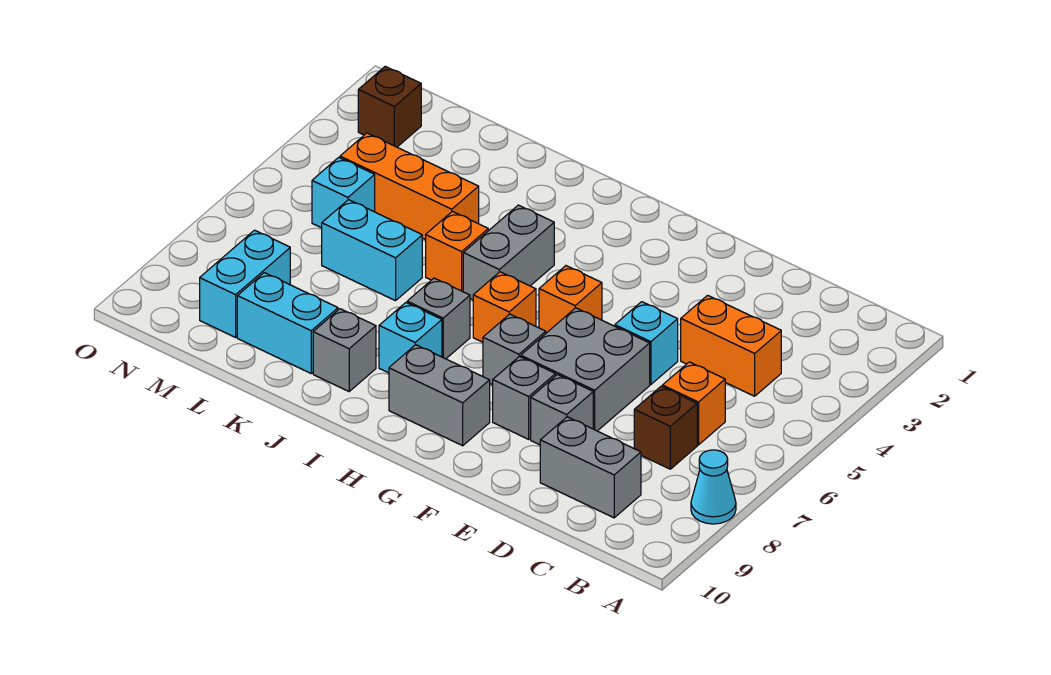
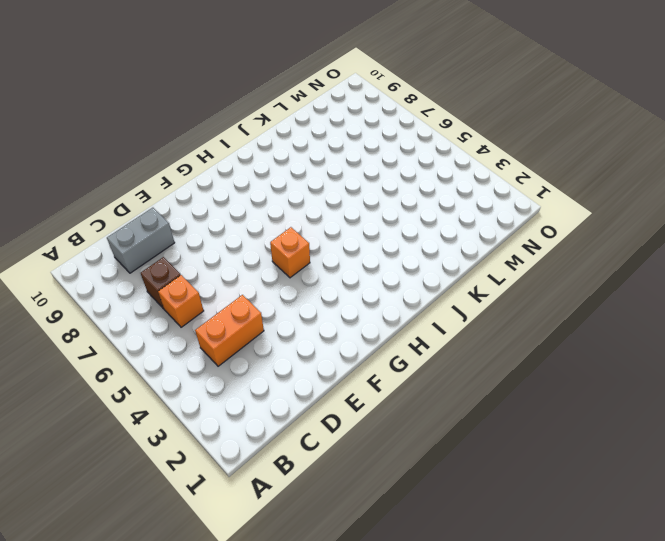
none -> cyan cone A8 level 1
none -> cyan brick E5 level 1
none -> grey brick E6:F7 level 1

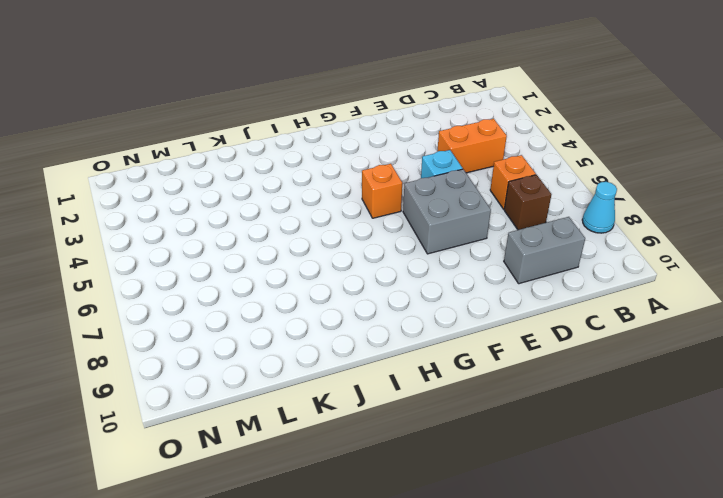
none -> grey brick E8 level 1
none -> grey brick F8 level 1
none -> grey brick G7 level 1

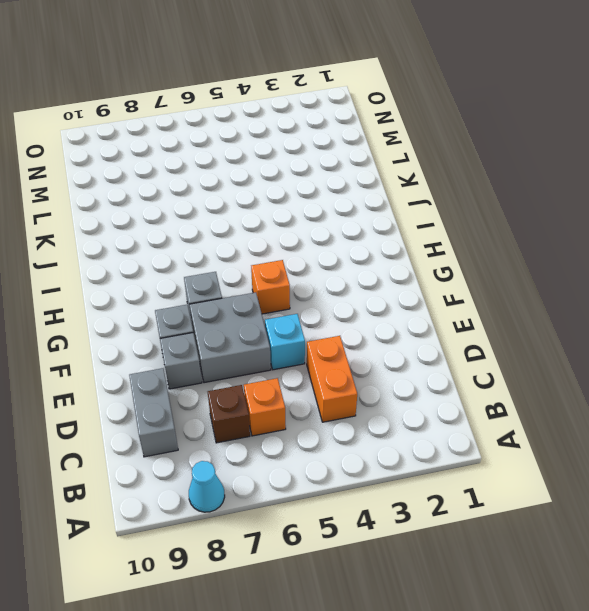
none -> grey brick G9:H9 level 1
none -> orange brick H6 level 1
none -> grey brick I4:I5 level 1

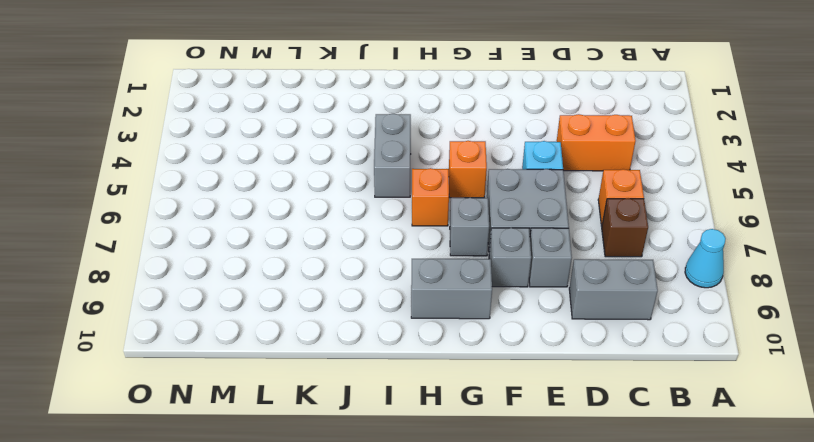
none -> grey brick I7 level 1
none -> cyan brick I8 level 1
none -> orange brick J5 level 1

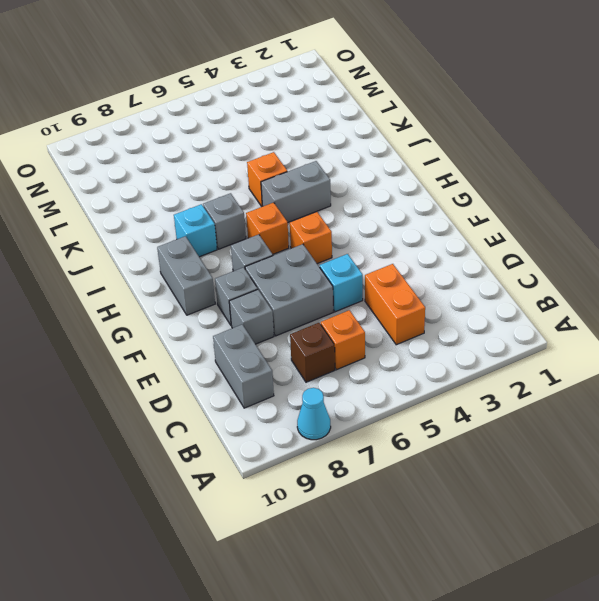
none -> grey brick J9 level 1
none -> orange brick K4:M4 level 1
none -> cyan brick K6:L6 level 1

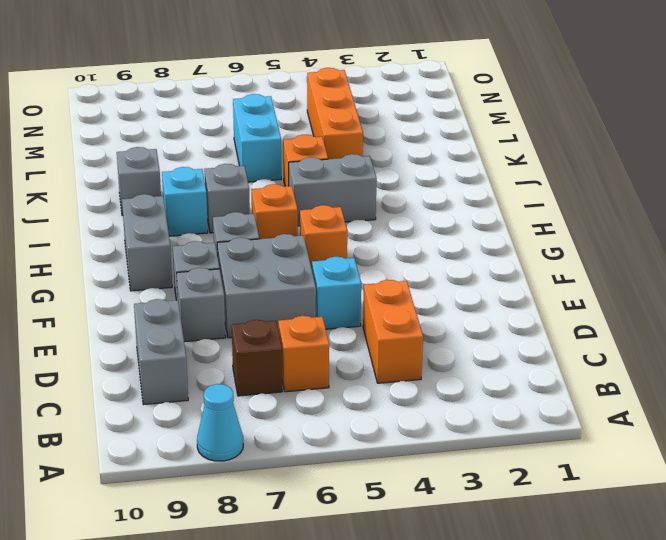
none -> cyan brick K9:L9 level 1
none -> cyan brick M5 level 1
none -> cyan brick M8:M9 level 1

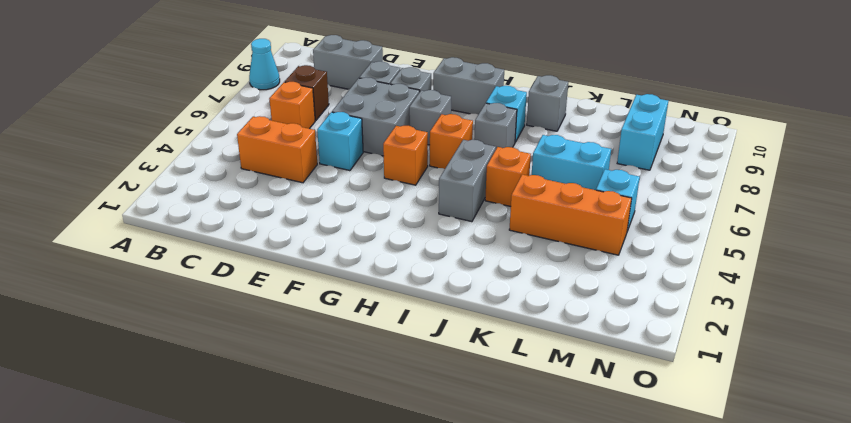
none -> cyan brick K9:L9 level 1
none -> brown brick N2 level 1

